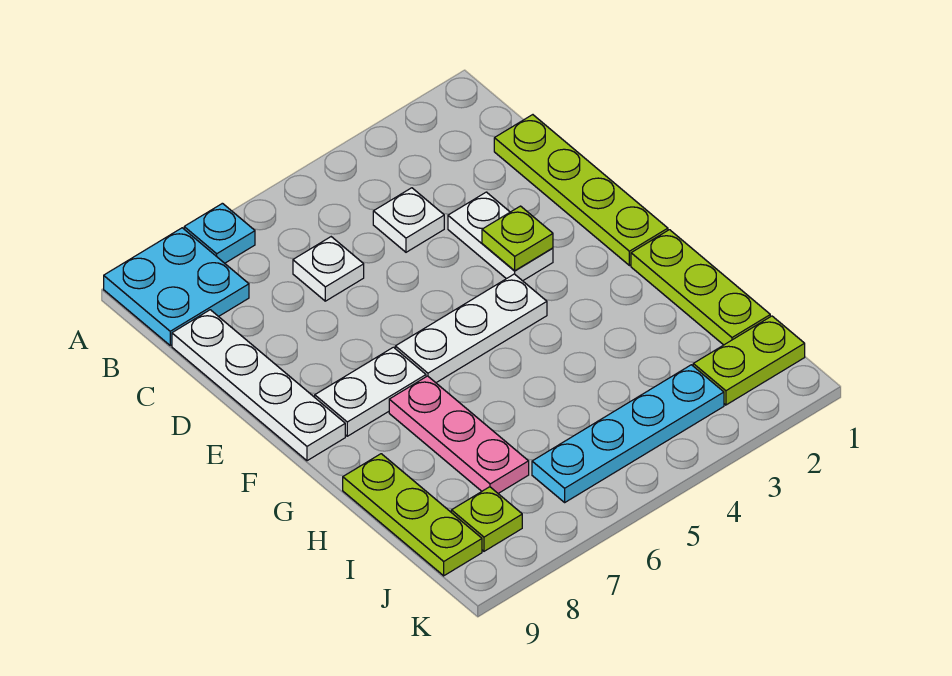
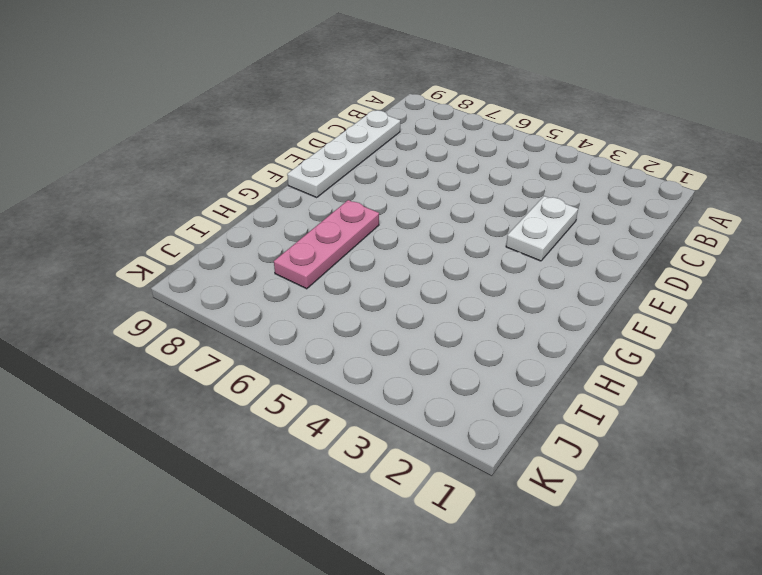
none -> cyan plate A7 level 1
none -> cyan plate A8:B9 level 1
none -> lime plate C1:F1 level 1

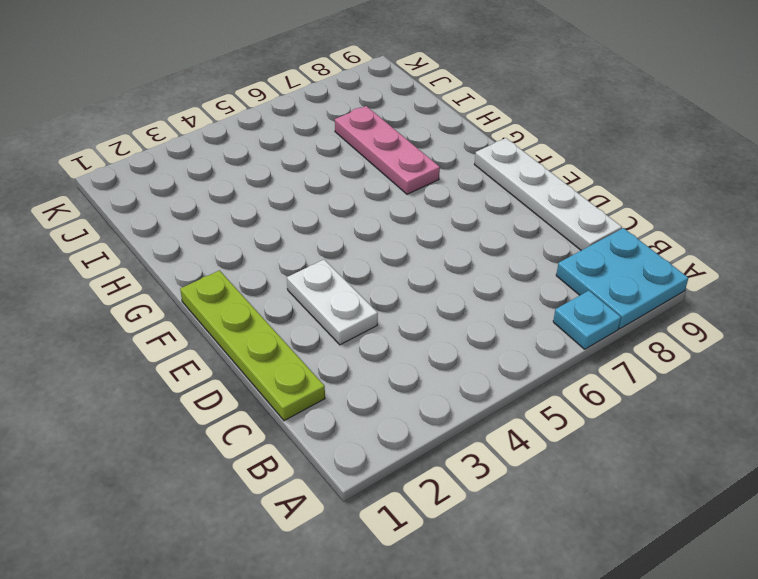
none -> white plate C4 level 1
none -> white plate C6 level 1
none -> white plate F4:F6 level 1

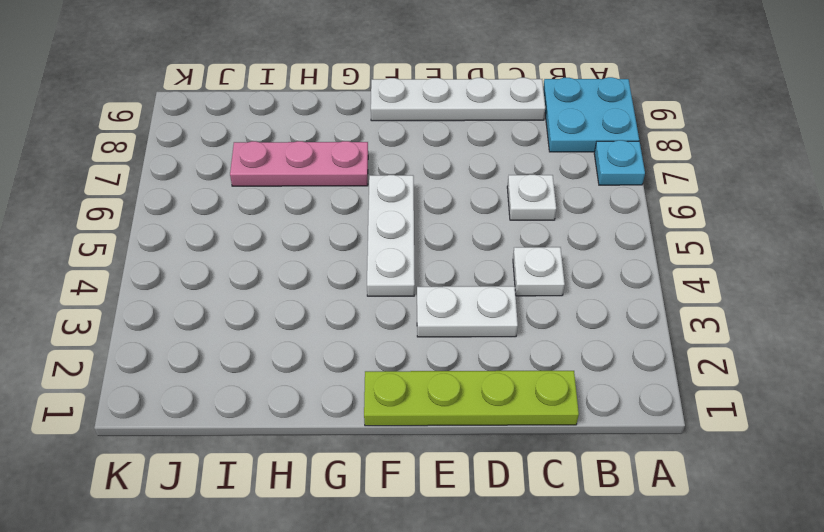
none -> white plate F7:F8 level 1
none -> lime plate G1:I1 level 1
none -> lime plate H9:J9 level 1

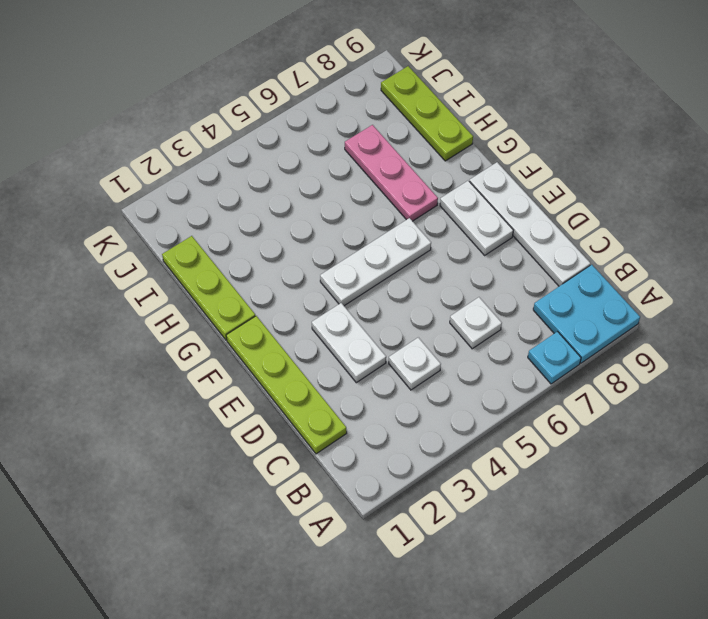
white plate E8:F8 level 1 -> white plate F7:F8 level 1
none -> lime plate J1:J2 level 1
none -> cyan plate J3:J6 level 1
none -> lime plate J8 level 1

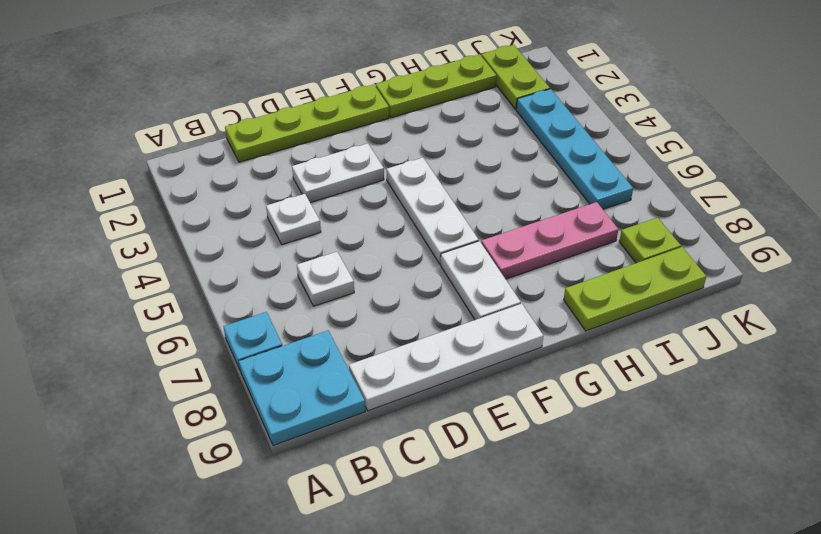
none -> lime plate E3 level 2

